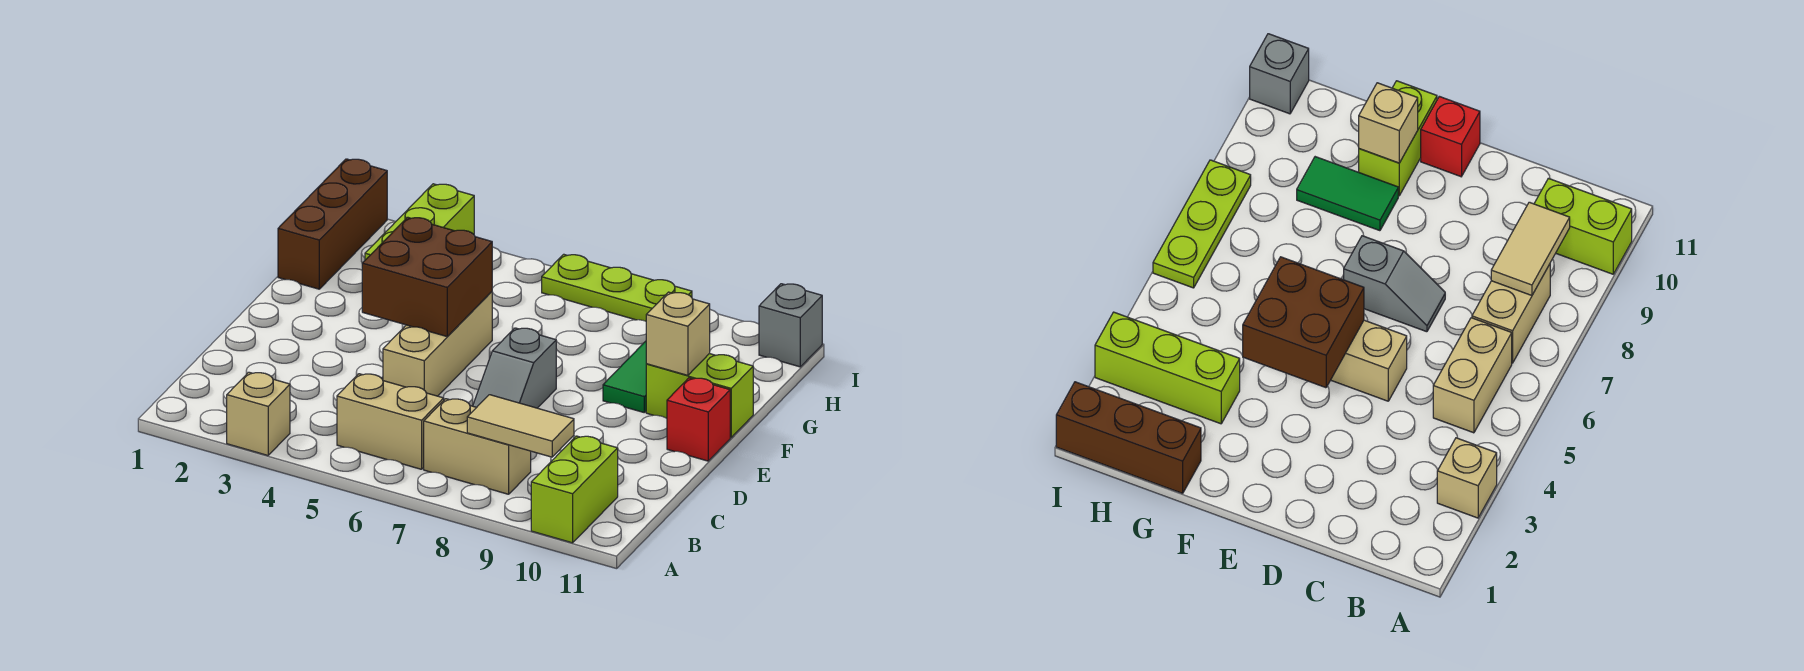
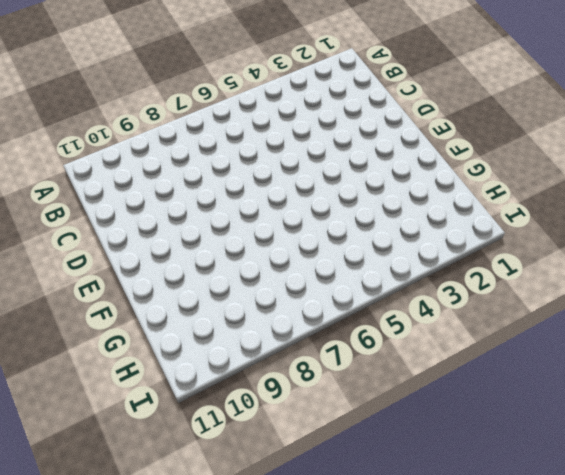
none -> tan brick A3 level 1
none -> lime brick A10:B10 level 1
none -> tan brick B5:B6 level 1

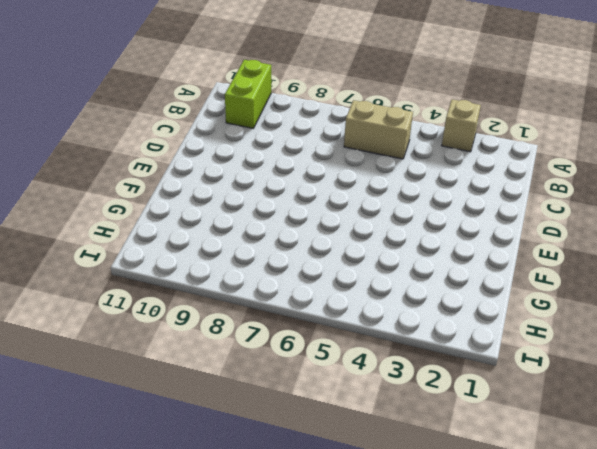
none -> tan brick B7:B8 level 1
none -> tan brick D5:F5 level 1
none -> grey slope D7:E7 level 1 top E

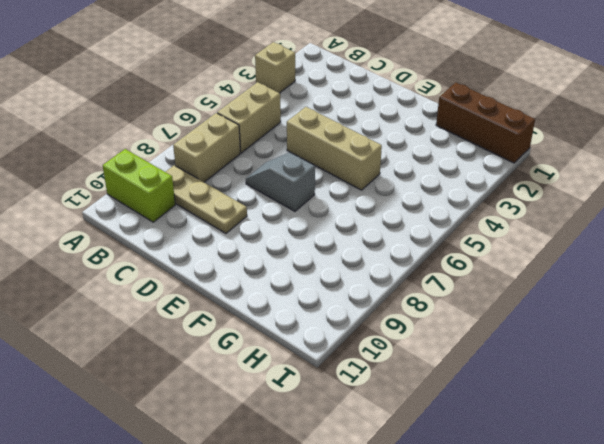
tan plate B9:D9 level 1 -> none
none -> red brick E11 level 1
none -> green tile F9:G9 level 1
none -> lime brick F10:F11 level 1

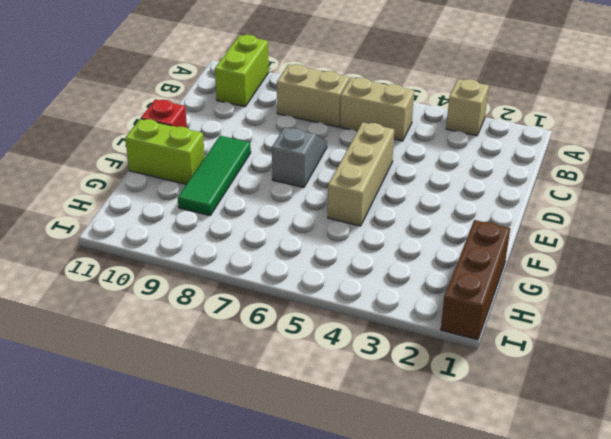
green tile E9:G9 level 1 -> green tile F9:G9 level 1
none -> lime brick G3:I3 level 1
none -> lime plate I6:I8 level 1
none -> grey brick I11 level 1

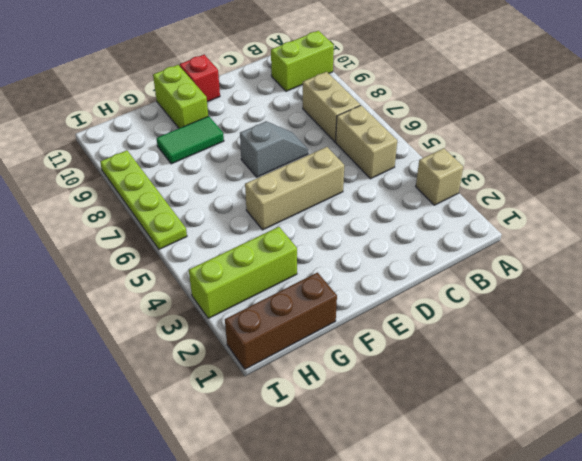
lime plate I6:I9 level 1 -> lime plate I6:I8 level 1
none -> grey brick I11 level 1
none -> tan tile B8:B9 level 2
none -> brown brick E4:F5 level 2

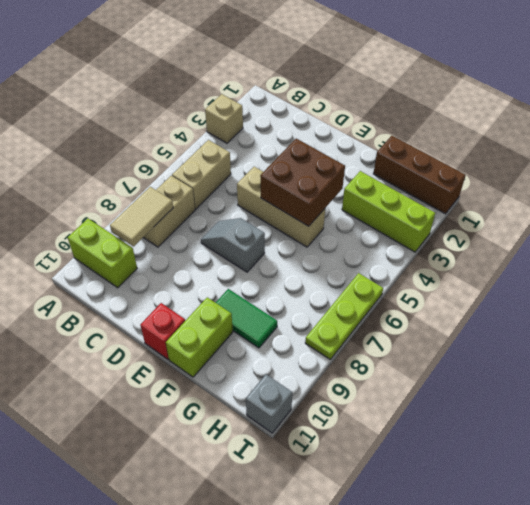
none -> tan brick F10 level 2

